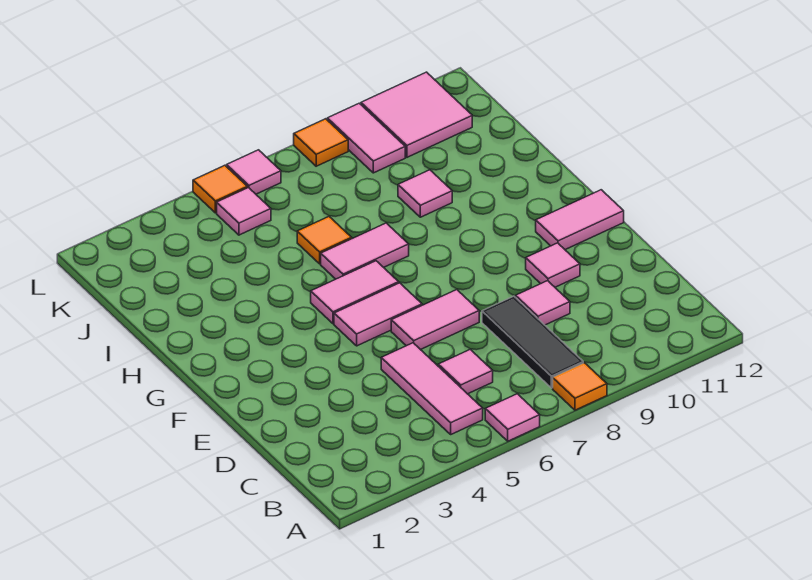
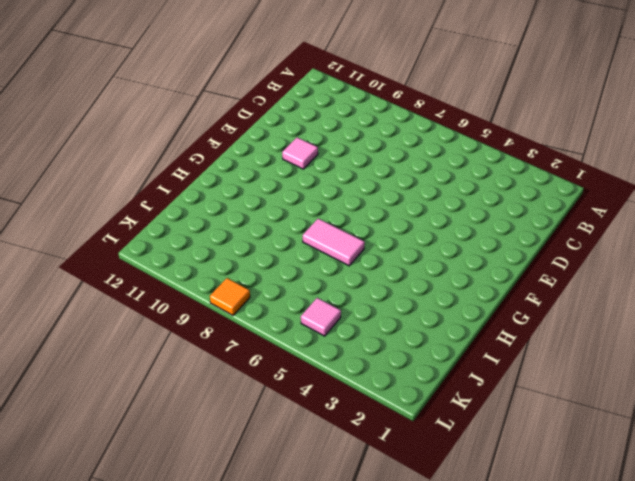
none -> pink tile A6 level 1
none -> orange tile A8 level 1
none -> pink tile B5:D5 level 1

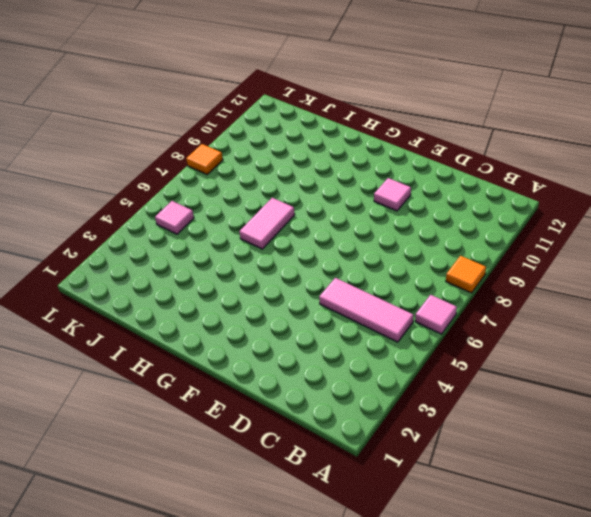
none -> black tile B8:D8 level 1
none -> pink tile C6 level 1
none -> pink tile D9 level 1

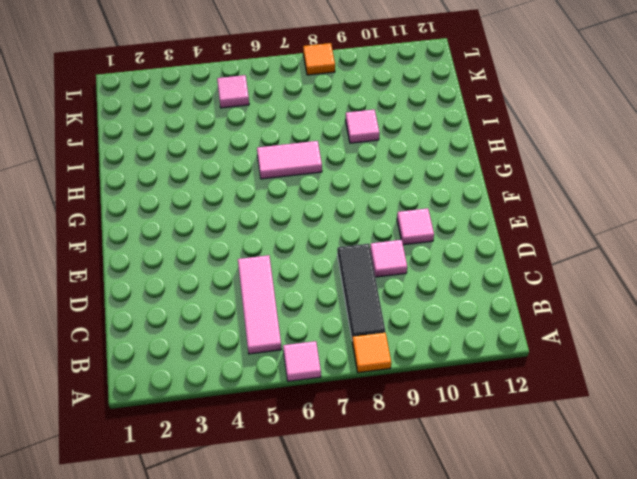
none -> pink tile C6 level 1
none -> pink tile E6:E7 level 1
none -> pink tile F5:F6 level 1

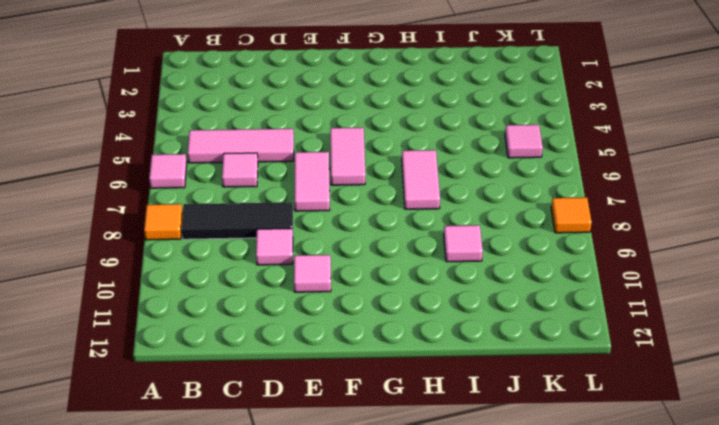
none -> pink tile F11:F12 level 1
none -> pink tile G5:G6 level 1
none -> orange tile I6 level 1

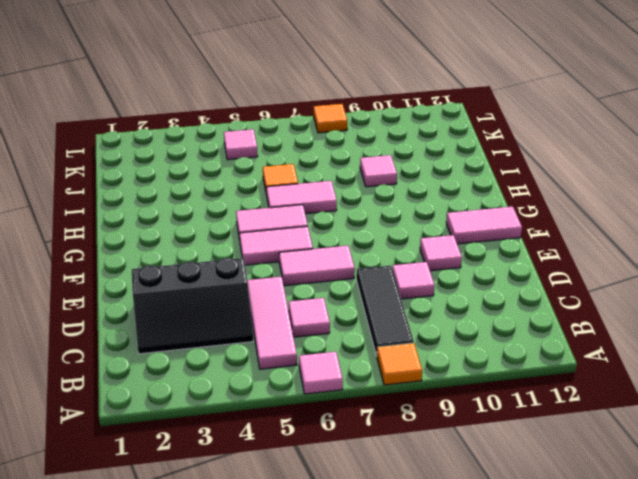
black slope C2:D4 level 1 top D -> none
none -> pink tile K9:L9 level 1
none -> pink tile K10:L11 level 1
none -> orange tile L5 level 1

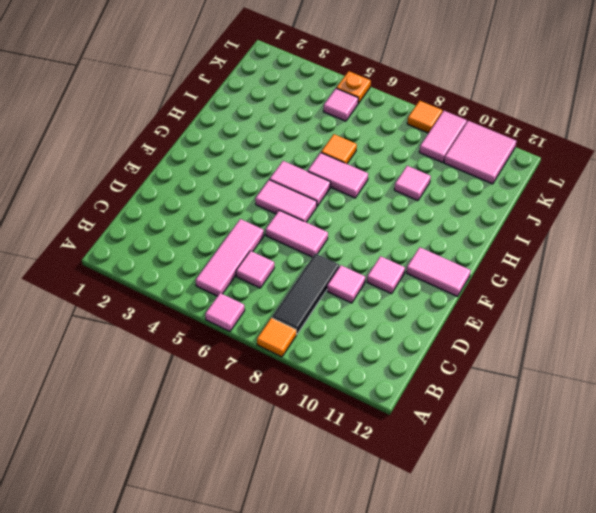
orange plate L5 level 1 -> orange tile L5 level 1
none -> pink tile L6 level 1

